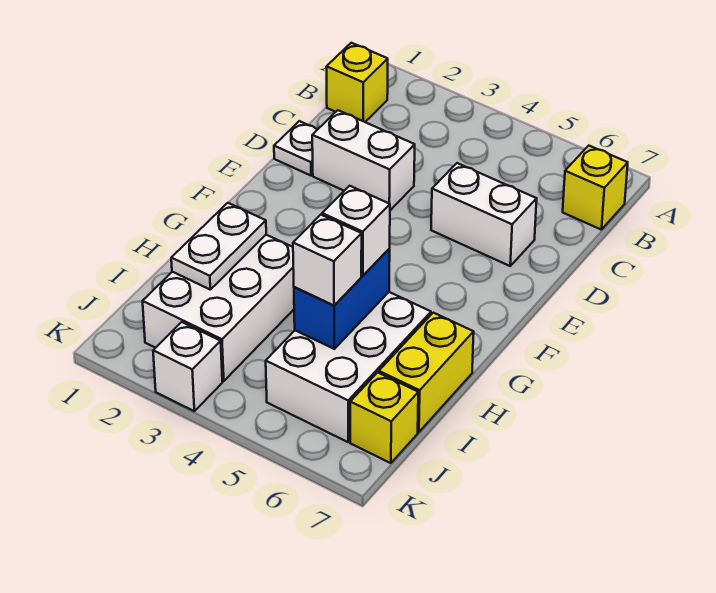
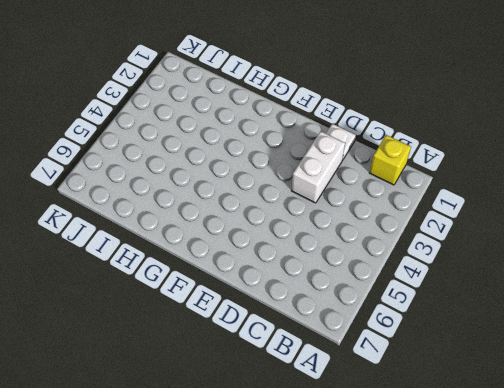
none -> yellow brick B7 level 1
none -> white brick D5:D6 level 1
none -> white brick H2:J3 level 1

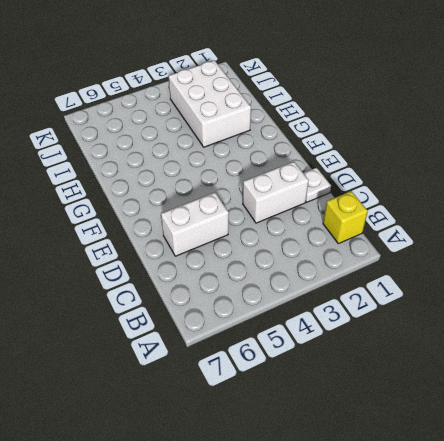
none -> yellow brick B7 level 1
none -> white brick H5:J6 level 1
none -> yellow brick H7:I7 level 1

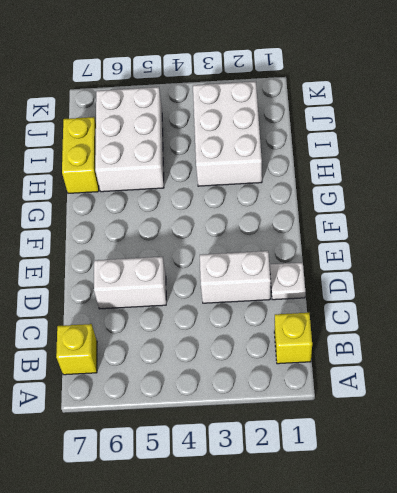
none -> yellow brick J7 level 1
none -> white brick K3 level 1
none -> white plate H2:I2 level 2

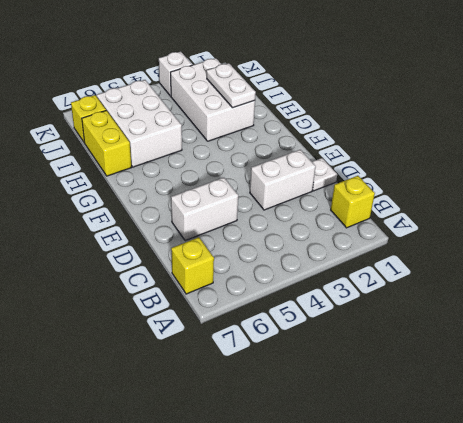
none -> blue brick H5:I5 level 2
none -> white brick H5 level 3
none -> white brick I5 level 3

